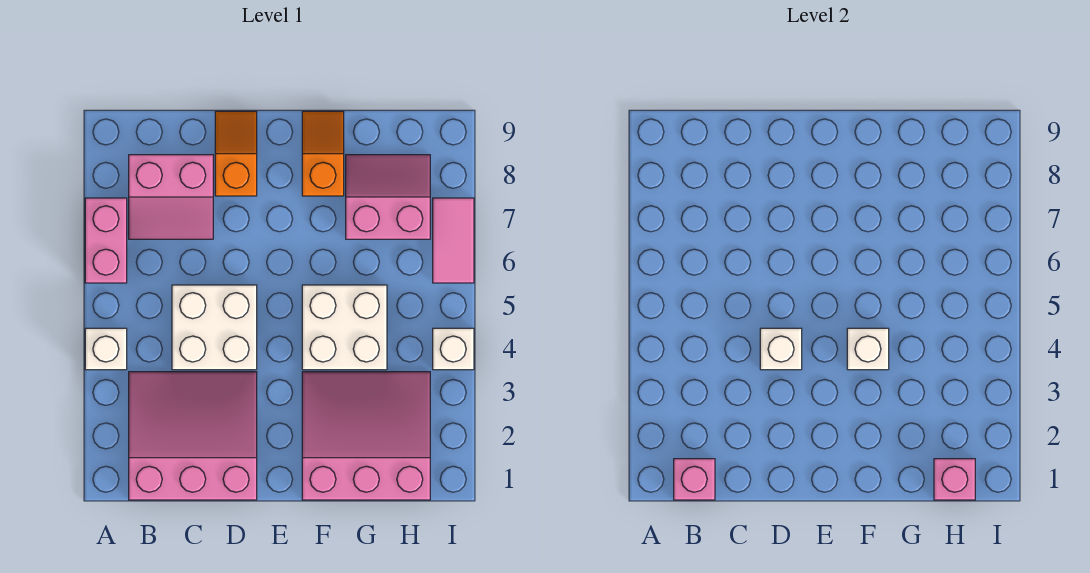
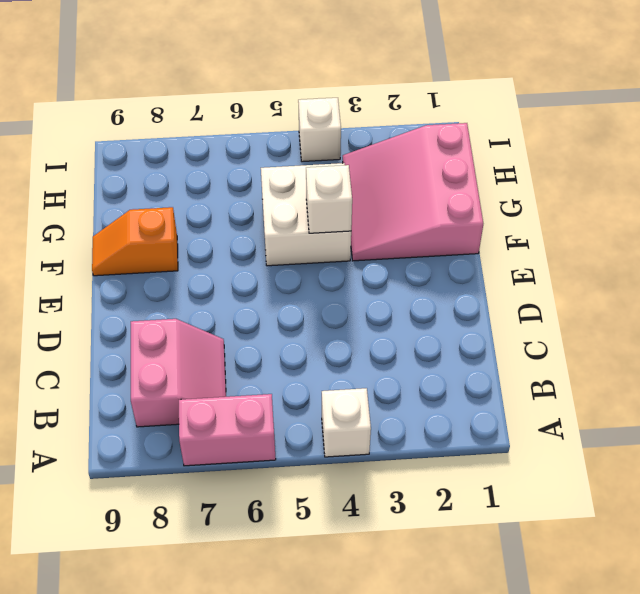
none -> pink slope B1:D3 level 1 top 1
none -> white brick C4:D5 level 1
none -> orange slope D8:D9 level 1 top 8

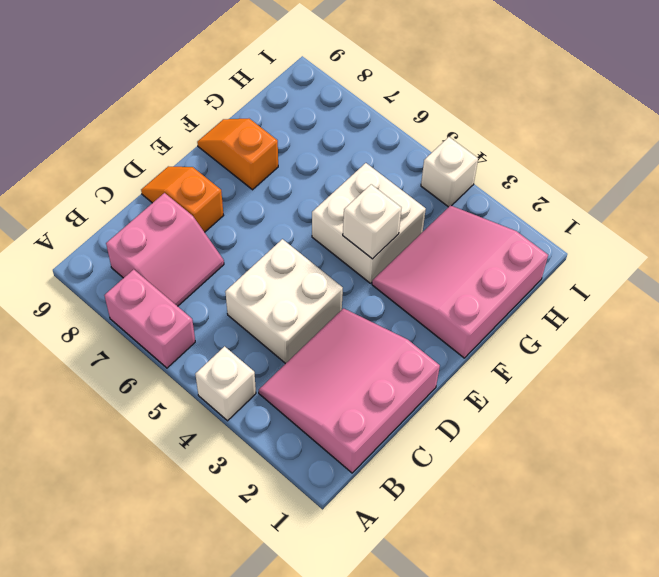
none -> pink slope G7:H8 level 1 top 7
none -> pink tile I6:I7 level 1
none -> pink brick B1 level 2

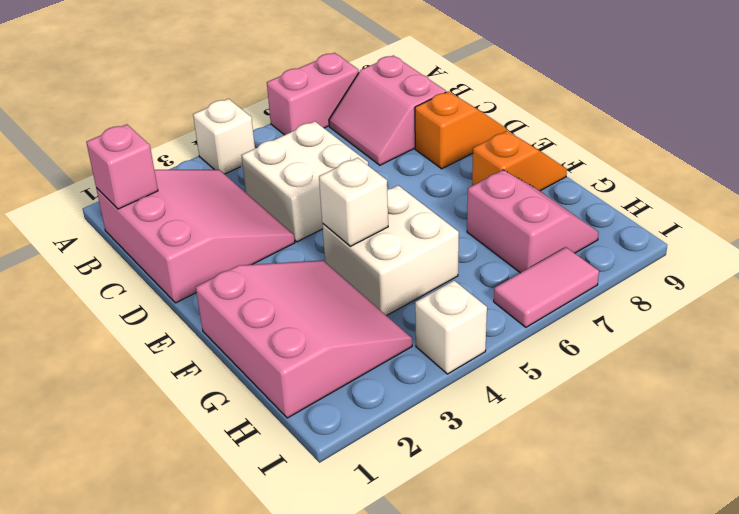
none -> white brick D4 level 2
none -> pink brick H1 level 2

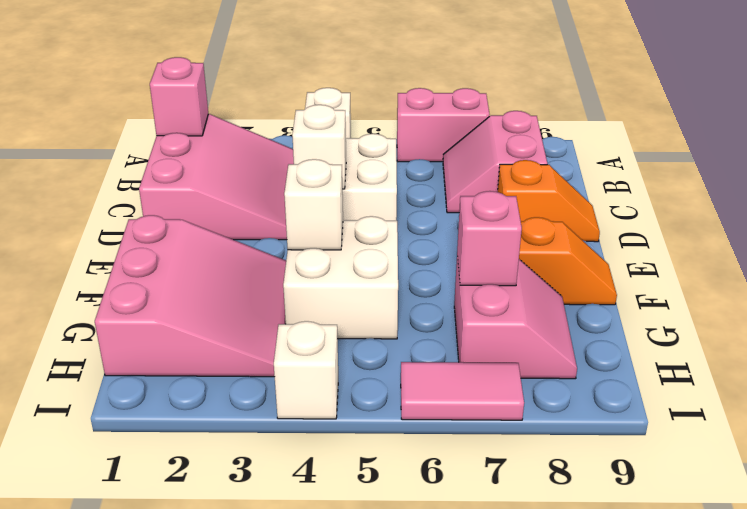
pink brick G7 level 2 -> pink brick H1 level 2

